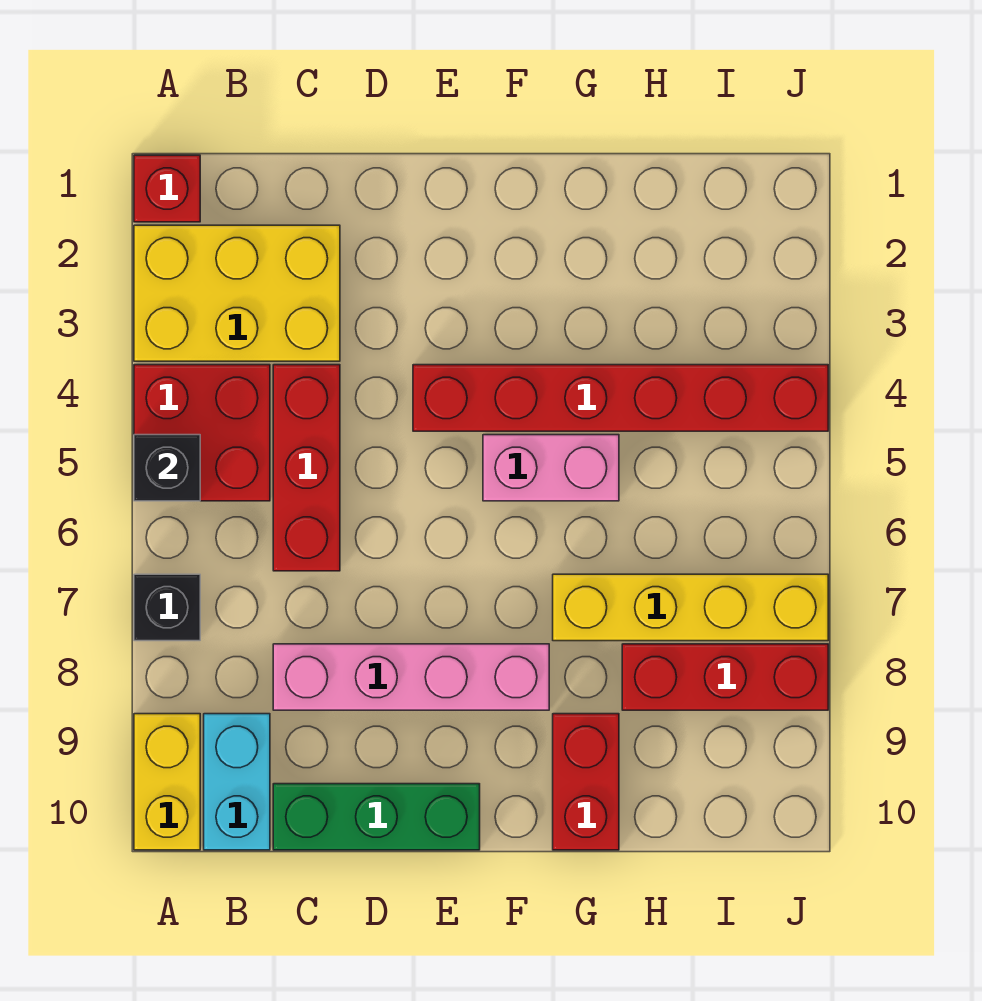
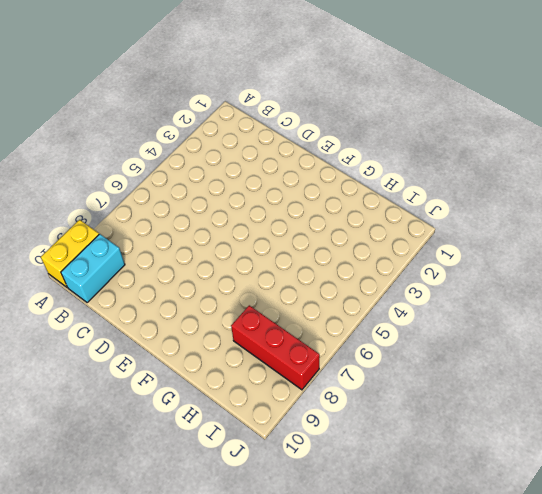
none -> red brick A1 level 1
none -> yellow brick A2:C3 level 1
none -> red brick A4:B5 level 1

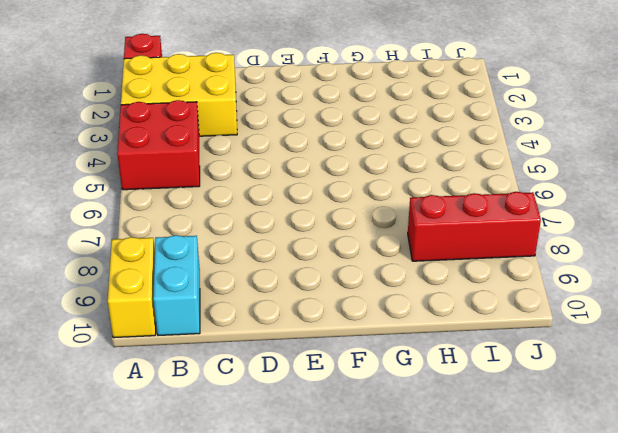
none -> black brick A7 level 1
none -> red brick C4:C6 level 1
none -> pink brick C8:F8 level 1

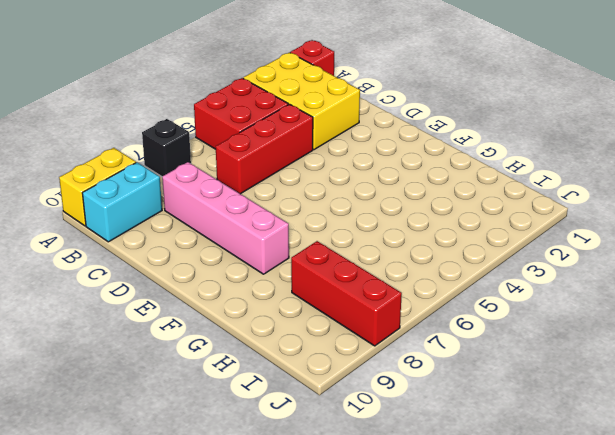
none -> green brick C10:E10 level 1
none -> red brick E4:J4 level 1
none -> pink brick F5:G5 level 1

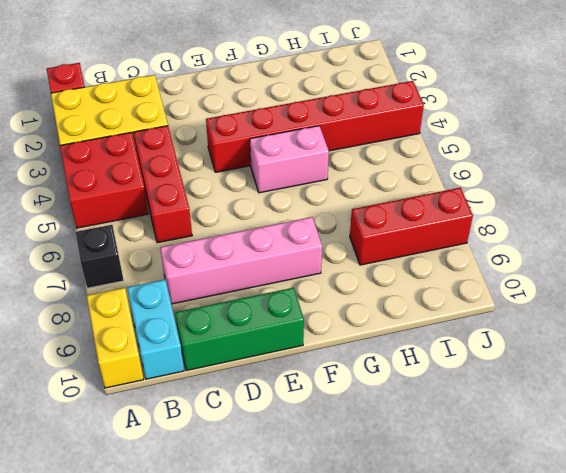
none -> yellow brick G7:J7 level 1
none -> red brick G9:G10 level 1
none -> black brick A5 level 2

